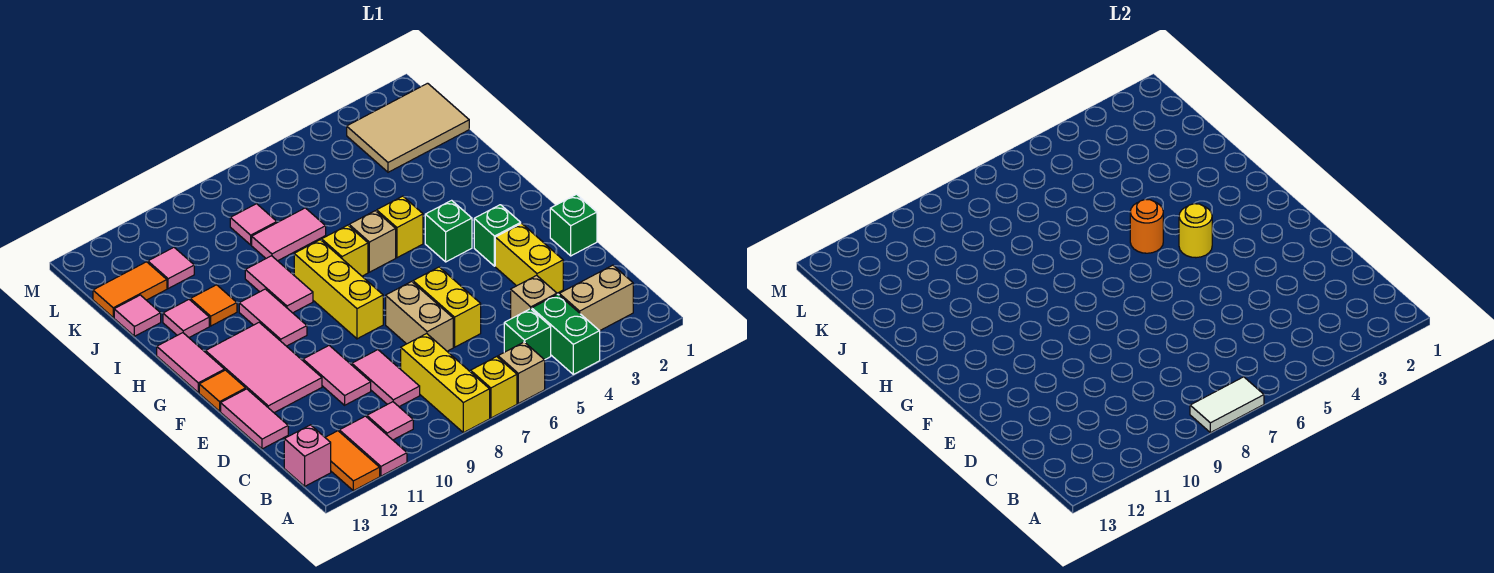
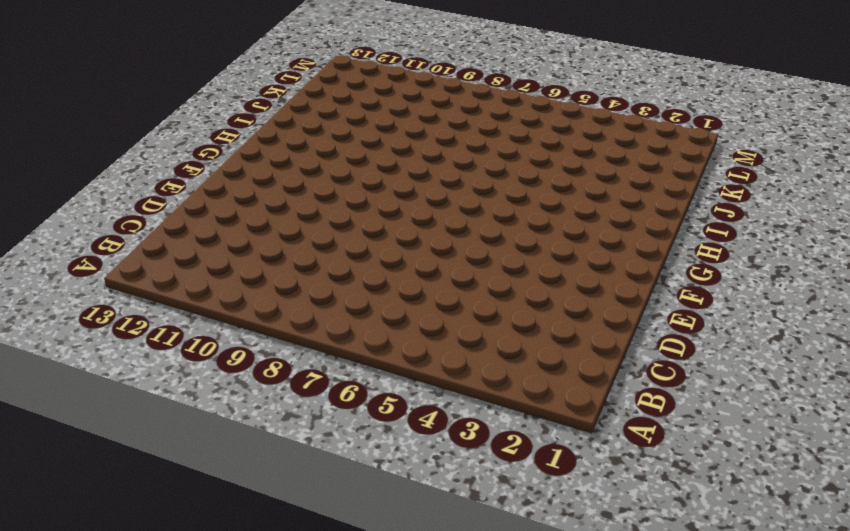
none -> green brick A4:B4 level 1
none -> tan brick A6 level 1
none -> yellow brick A7 level 1
none -> yellow brick A8:C8 level 1

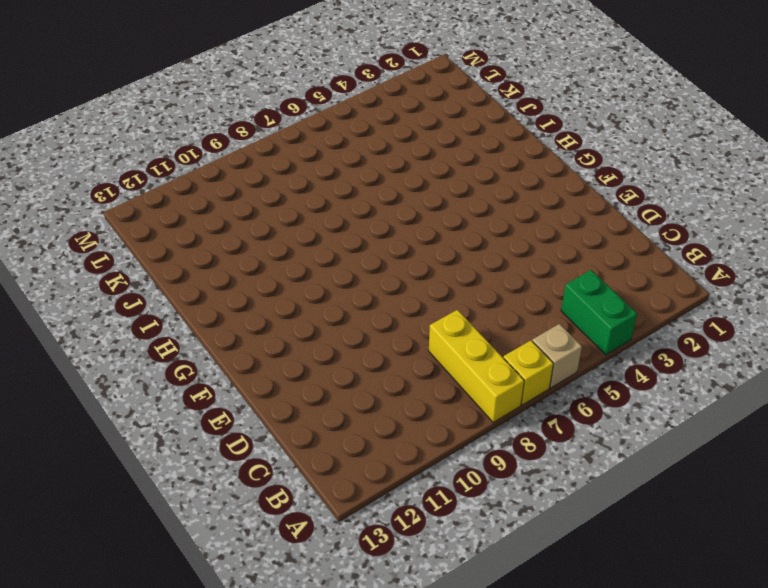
none -> pink tile A11:B11 level 1
none -> orange tile A12:B12 level 1
none -> tan brick B2:B3 level 1
none -> green brick B5 level 1

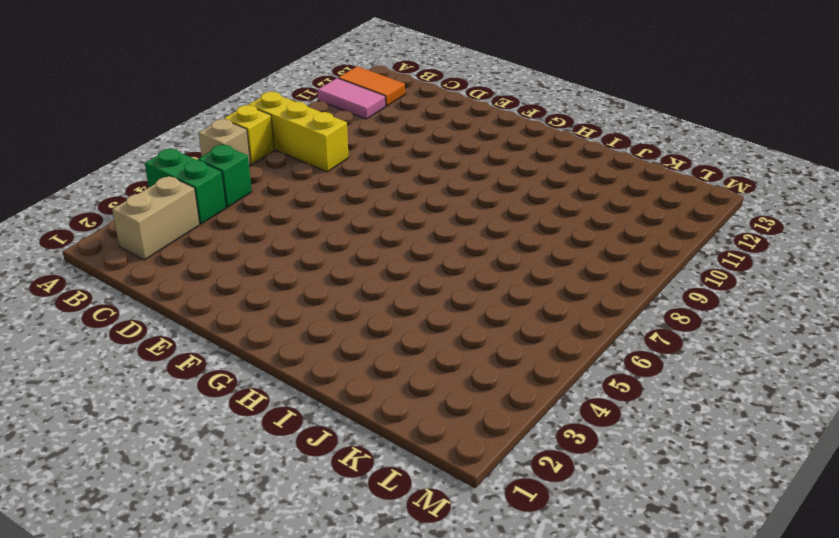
none -> pink tile B10 level 1
none -> pink brick B13 level 1
none -> tan brick C4 level 1
none -> pink tile C9:D9 level 1

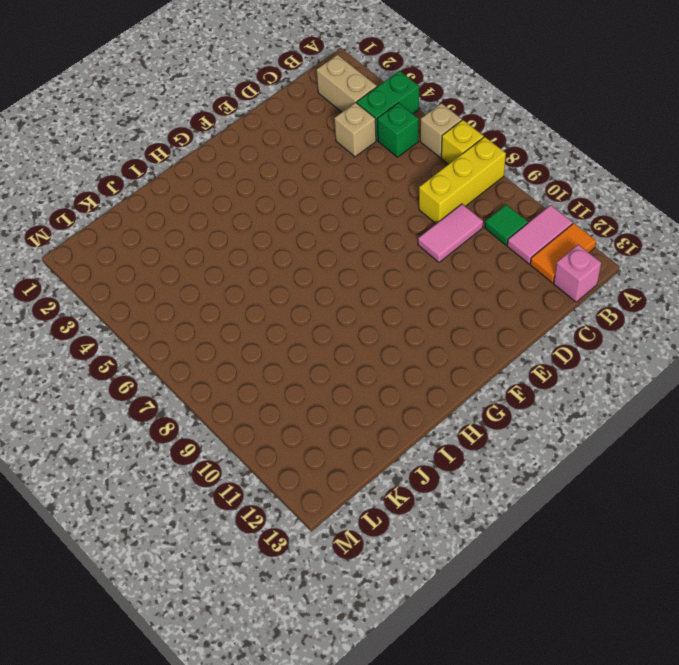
green tile B10 level 1 -> pink tile B10 level 1
none -> yellow brick D3:E3 level 1
none -> yellow brick D6:E6 level 1
none -> tan brick D7:E7 level 1
none -> pink tile D10:E10 level 1

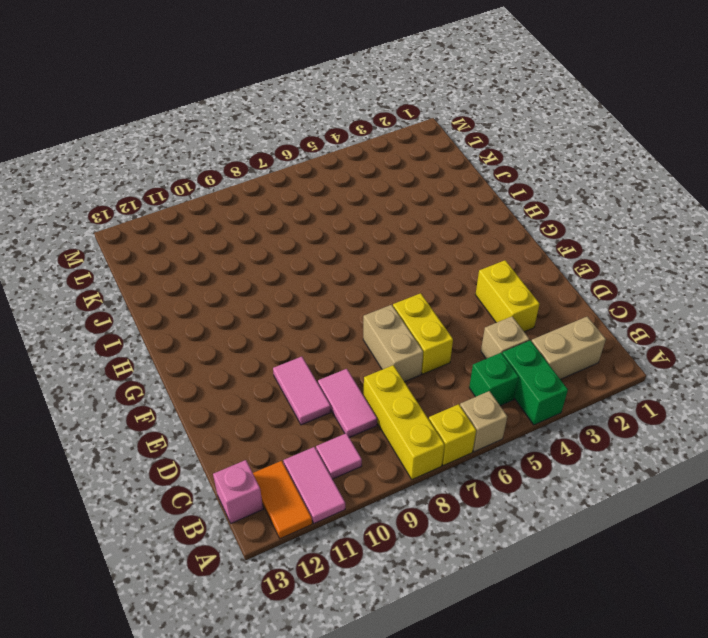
none -> pink tile D13:E13 level 1
none -> green brick E1 level 1
none -> pink tile E11:G12 level 1
none -> green brick F3 level 1

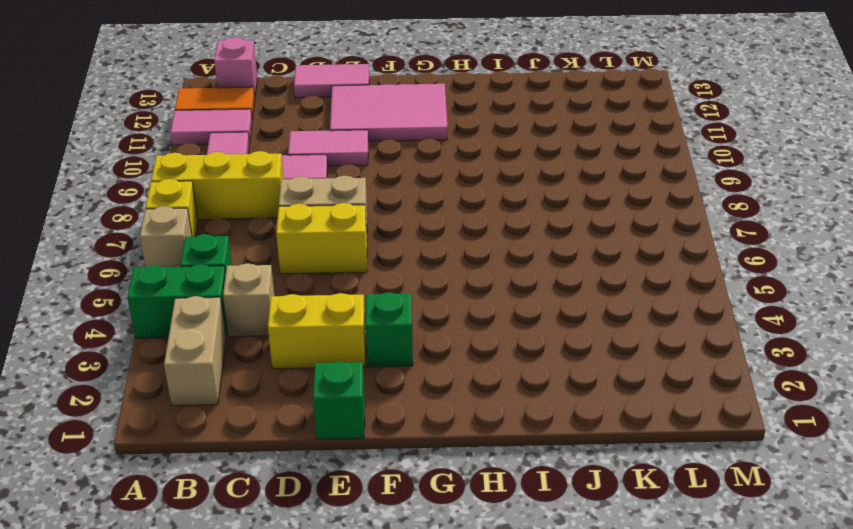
none -> yellow brick F8:H8 level 1
none -> orange tile F13 level 1
none -> green brick G4 level 1
none -> pink tile G10:H10 level 1

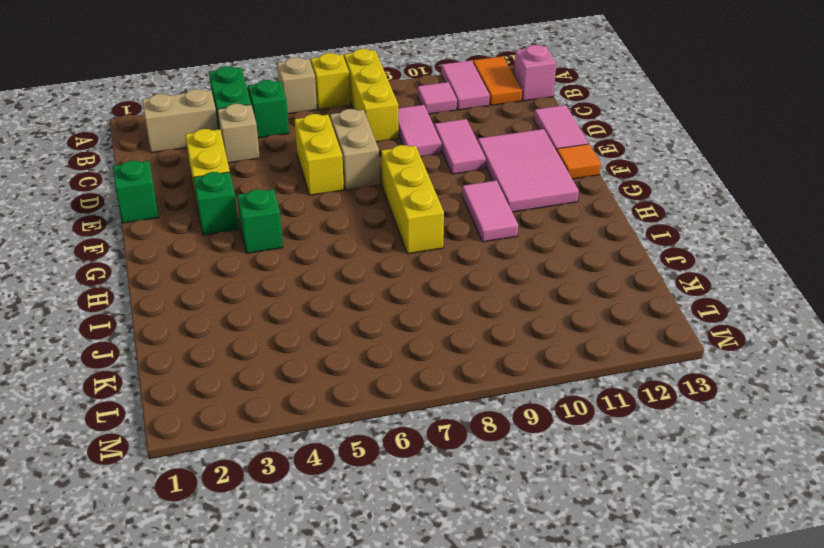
none -> pink tile G13:H13 level 1
none -> yellow brick H5 level 1
none -> tan brick H6 level 1
none -> yellow brick H7 level 1

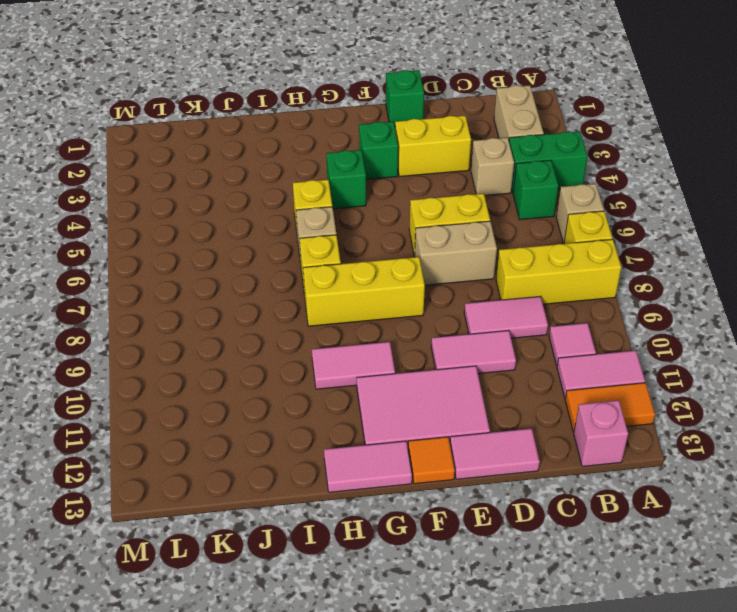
none -> pink tile H9:I9 level 1
none -> orange tile I11 level 1
none -> pink tile I12 level 1
none -> pink tile J7:J8 level 1

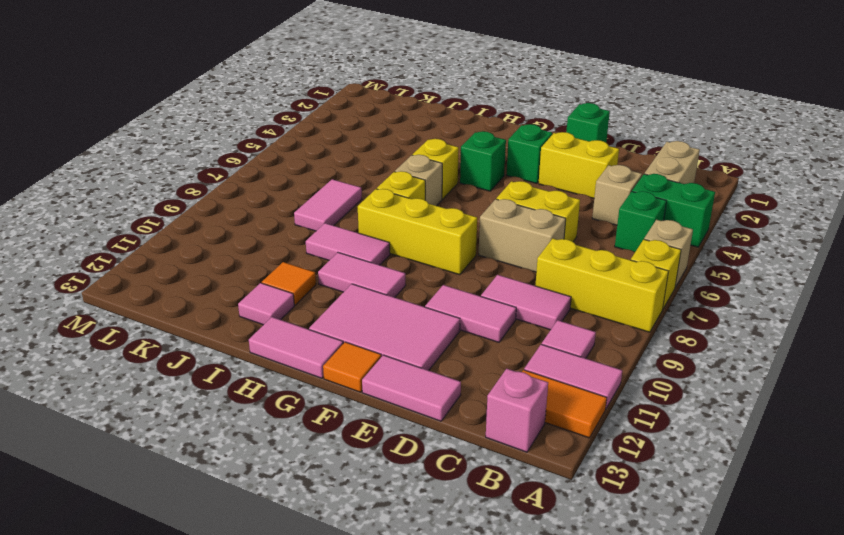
none -> pink tile J13 level 1
none -> tan tile K1:L3 level 1
none -> pink tile K8 level 1
none -> pink tile K11 level 1

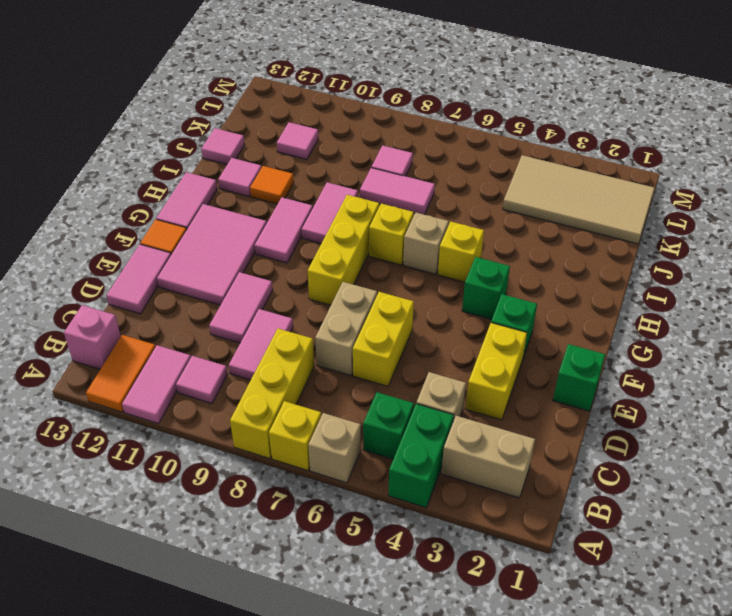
tan tile K1:L4 level 1 -> tan tile K1:L3 level 1
none -> orange tile K12:K13 level 1
none -> white tile A7:A8 level 2
none -> yellow round brick G4 level 2
none -> orange round brick H5 level 2

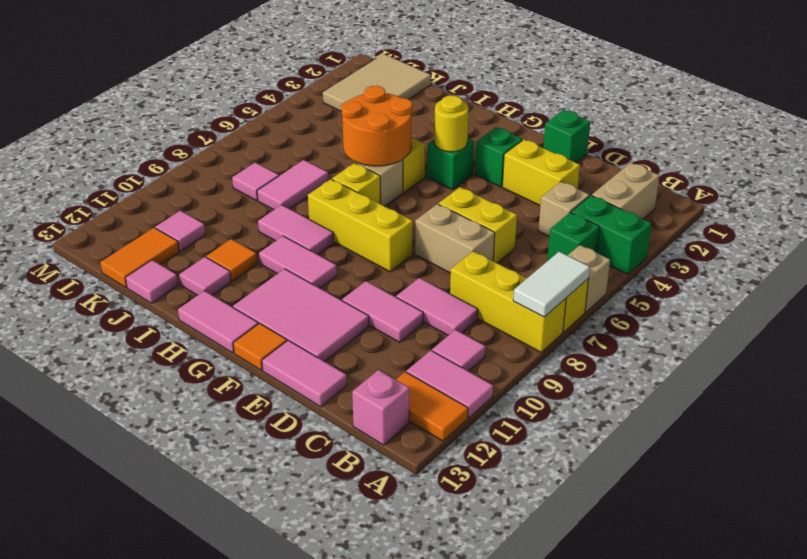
orange round brick H5:I6 level 2 -> orange round brick H5 level 2

